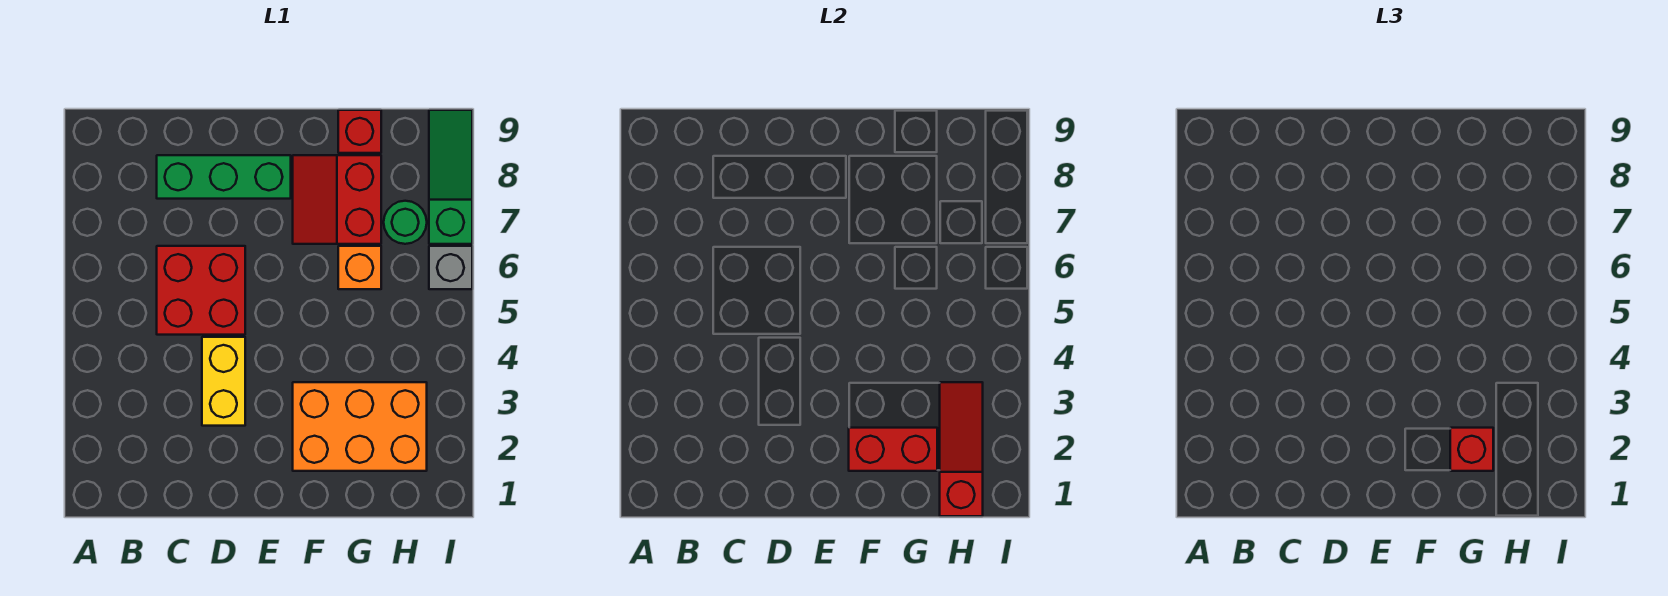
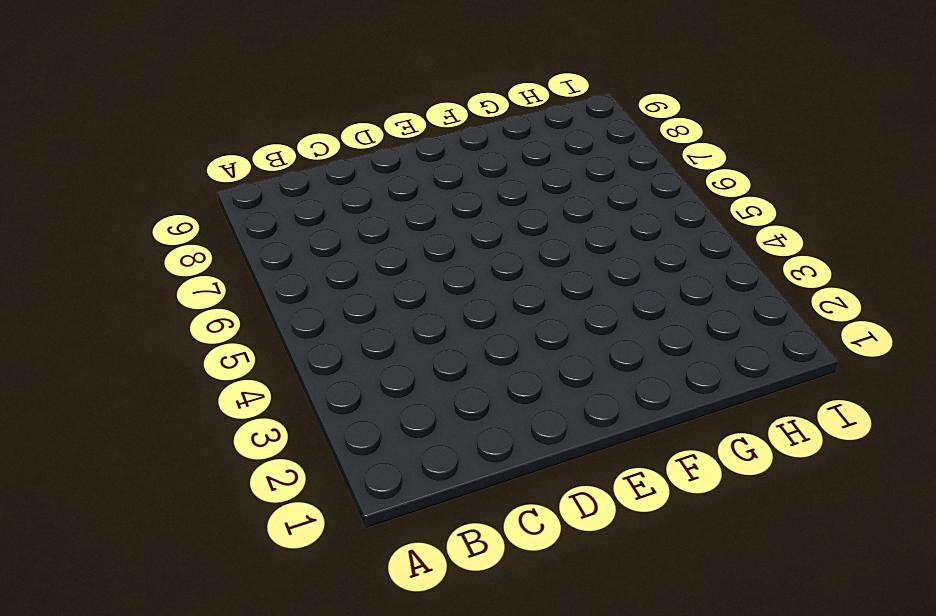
none -> red brick C5:D6 level 1
none -> green brick C8:E8 level 1
none -> yellow brick D3:D4 level 1

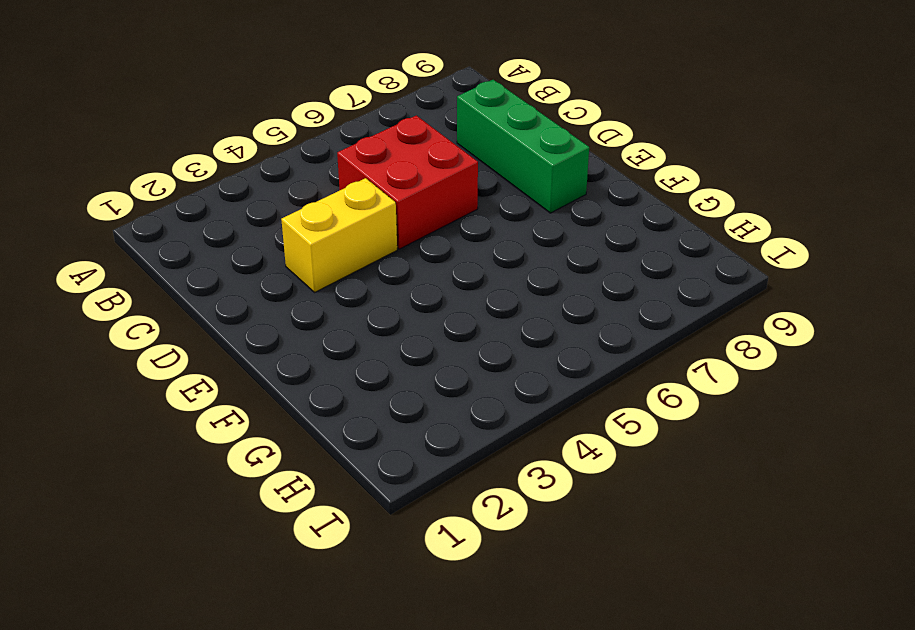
none -> orange brick F2:H3 level 1
none -> red slope F7:G8 level 1 top G
none -> orange brick G6 level 1

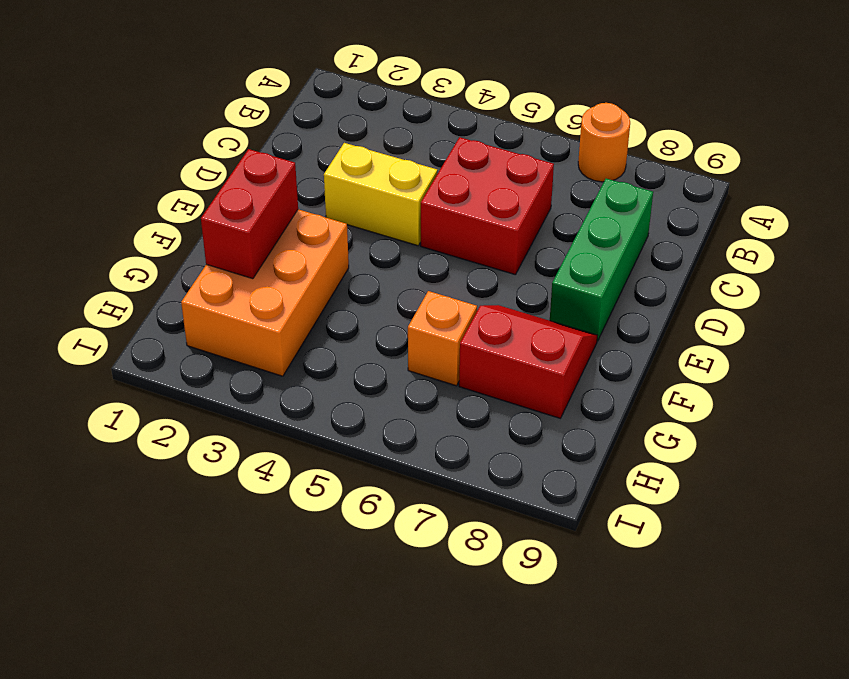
orange round brick A7 level 1 -> none
none -> red brick G9 level 1
none -> green round brick H7 level 1
none -> grey brick I6 level 1

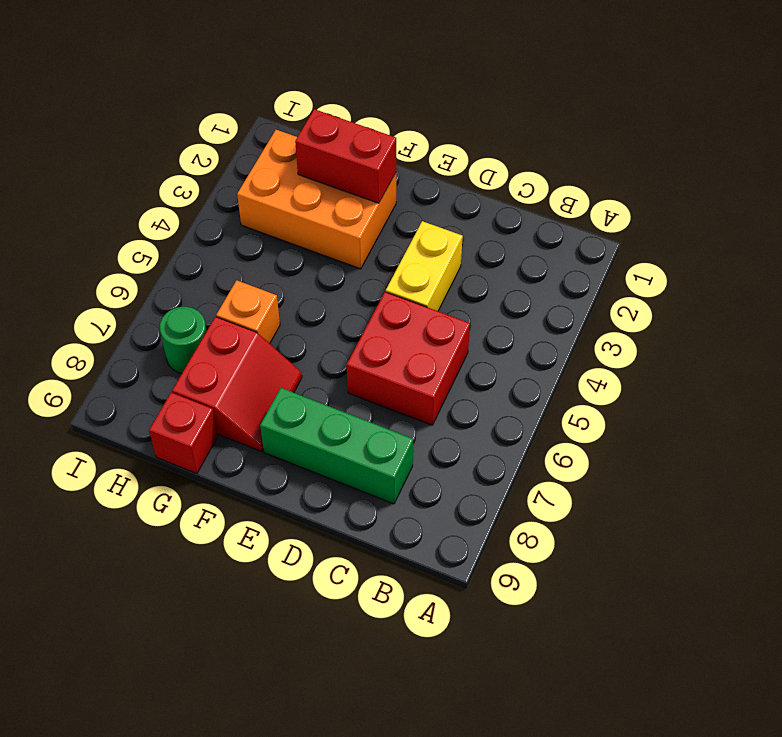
none -> grey brick I6 level 1
none -> green slope I7:I9 level 1 top 7
none -> red slope H1:H3 level 2 top 1

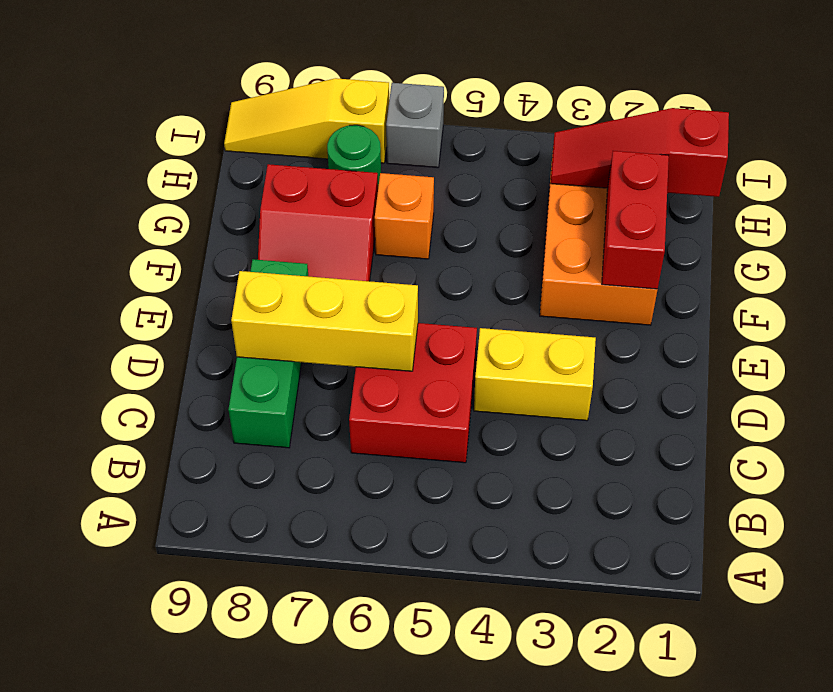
yellow brick D6:D8 level 2 -> none
yellow slope I7:I9 level 1 top 7 -> green slope I7:I9 level 1 top 7
none -> red brick G9 level 1
none -> red brick G2 level 3

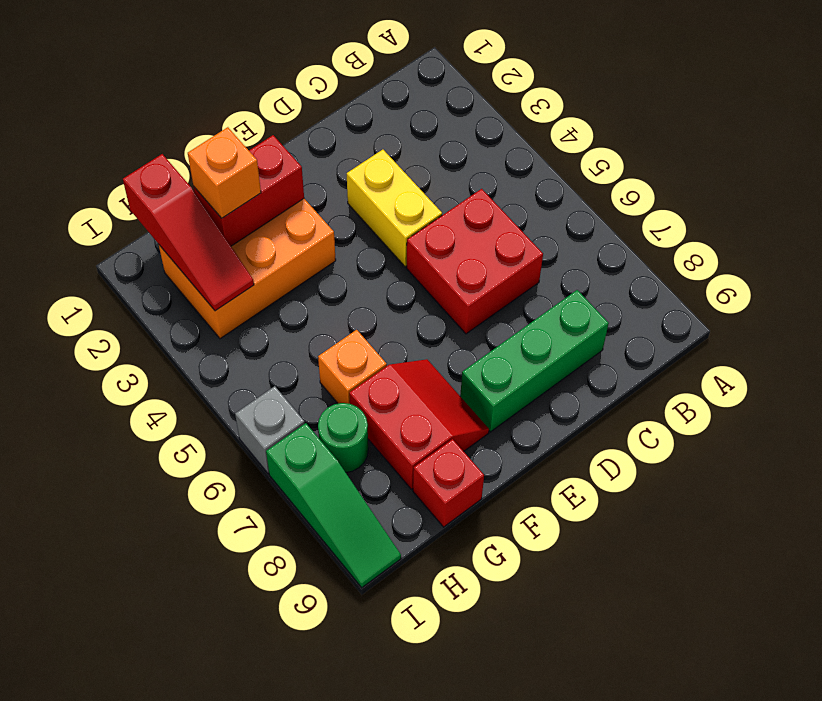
orange brick G2 level 3 -> red brick G2 level 3

